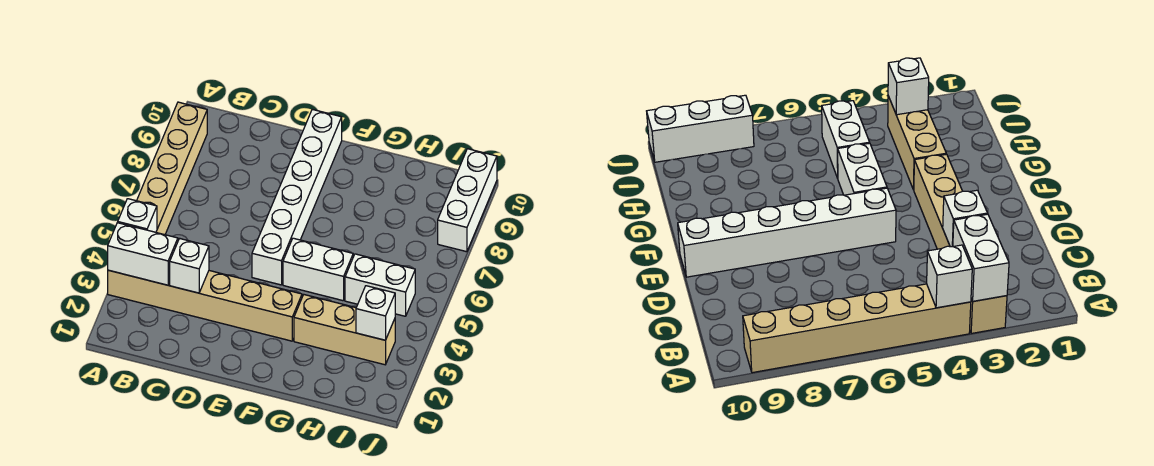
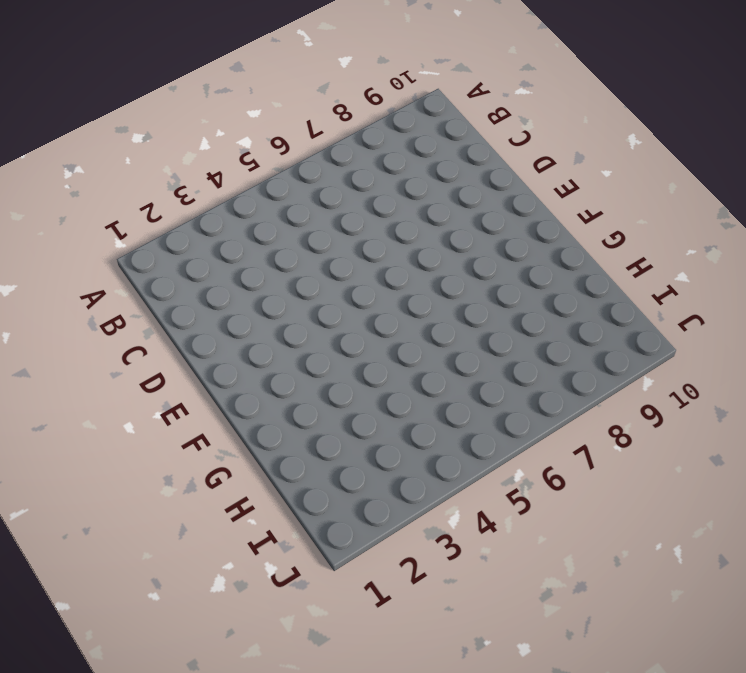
none -> tan brick A3:F3 level 1
none -> tan brick A4:A9 level 1

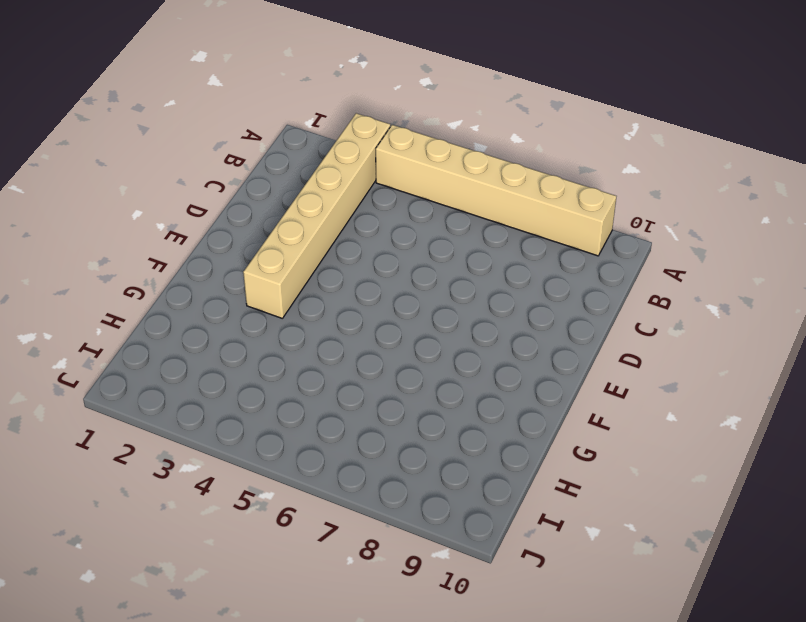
none -> white brick E5:E10 level 1
none -> white brick F5:G5 level 1

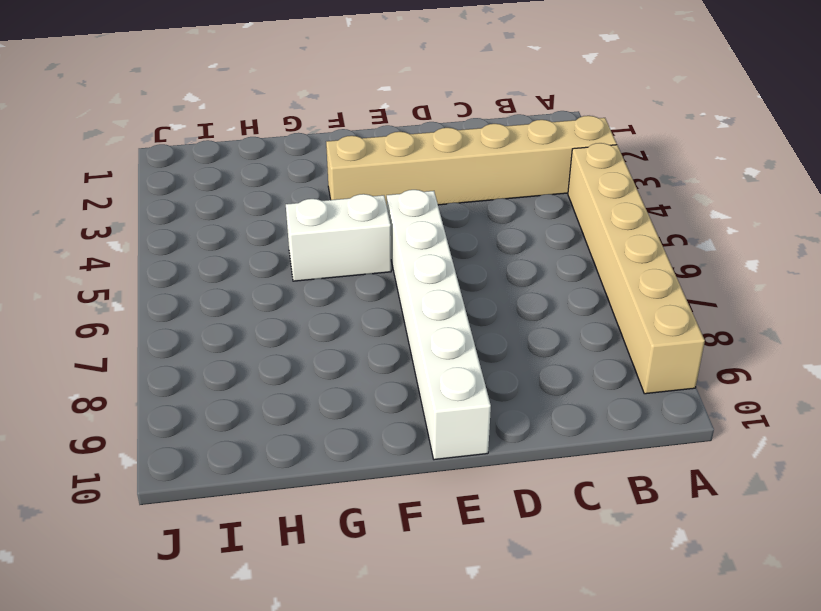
none -> tan brick G3:I3 level 1
none -> white brick H5:I5 level 1

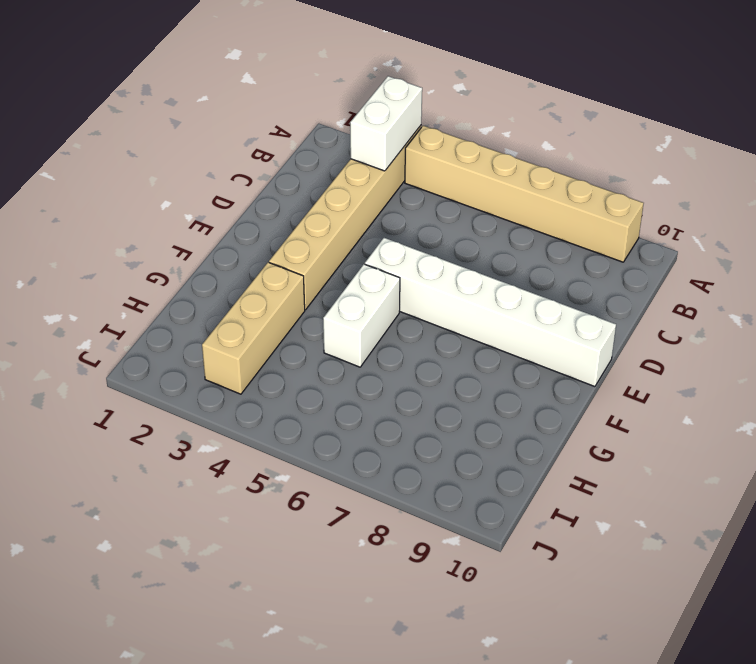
none -> white brick H5:I5 level 1
none -> white brick J8:J10 level 1

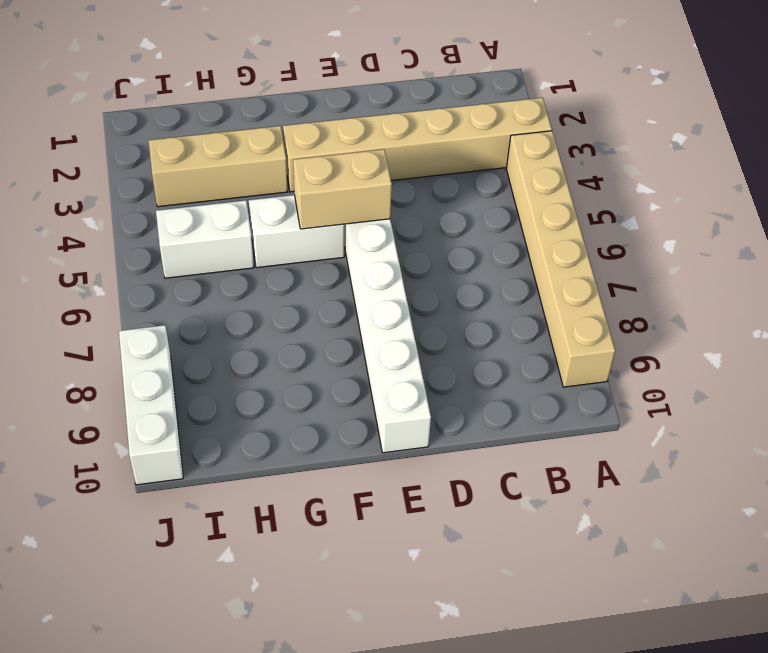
tan brick E5:F5 level 2 -> none
none -> white brick A3:B3 level 2
none -> white brick A4 level 2

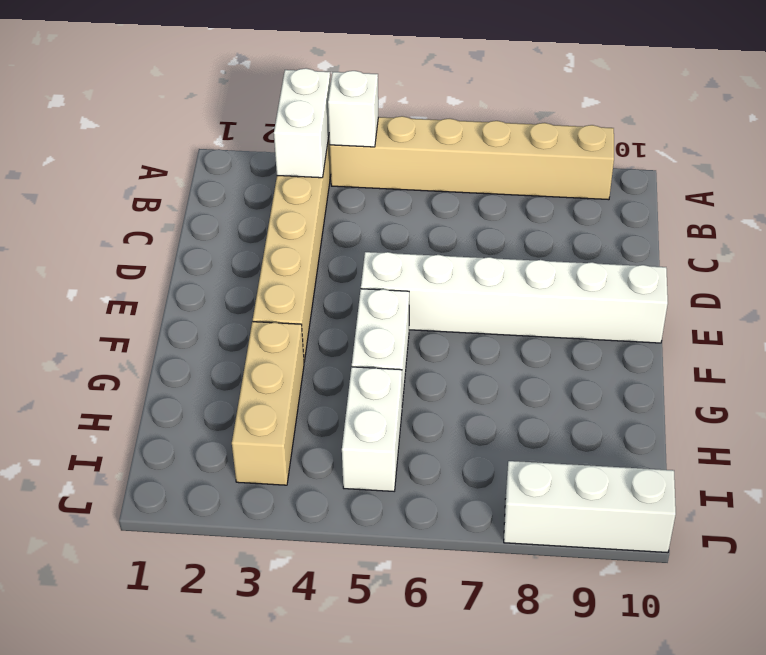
none -> white brick C3 level 2
none -> white brick I3 level 2

